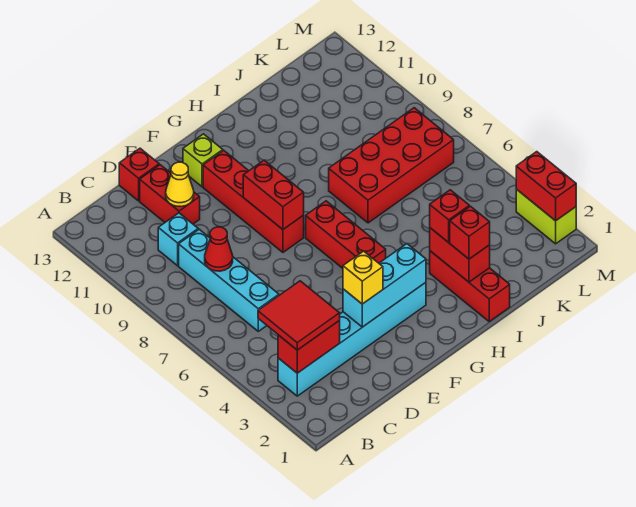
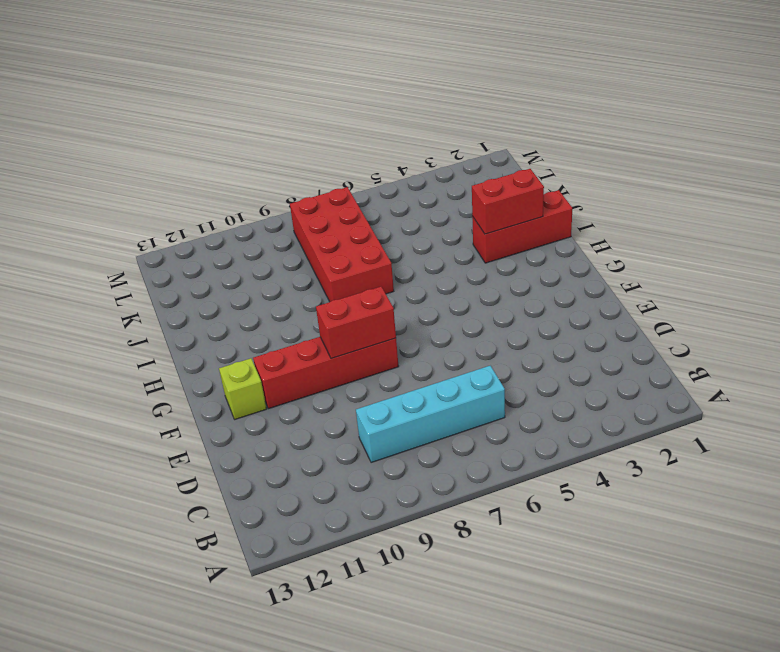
none -> cyan brick B3:G3 level 1
none -> cyan brick C10 level 1
none -> red brick D11:D12 level 1

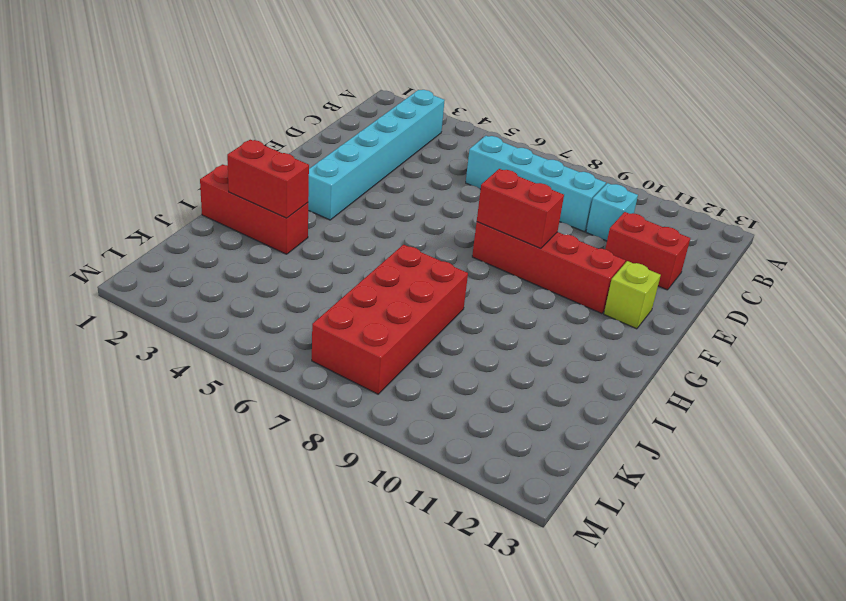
none -> red brick D13 level 1
none -> red brick G5:G7 level 1
none -> lime brick M2:M3 level 1

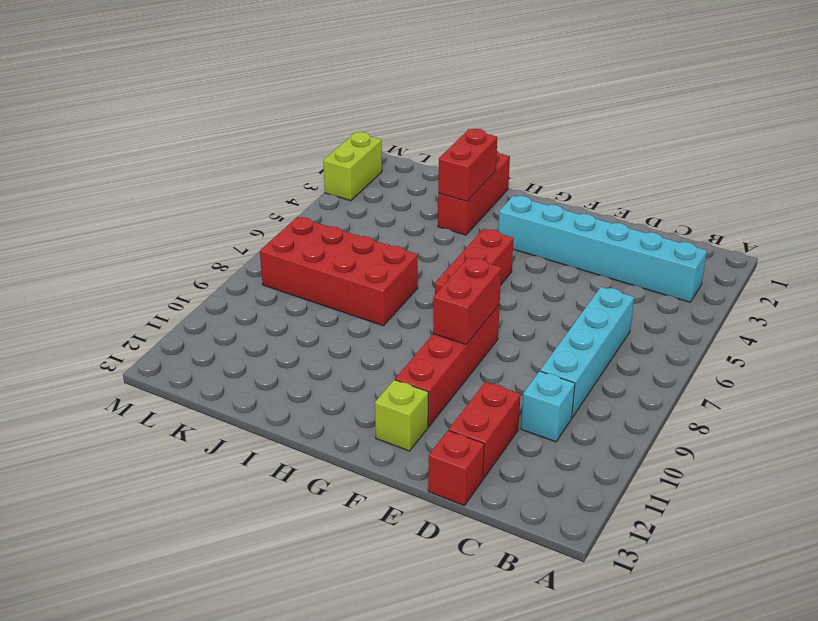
none -> red brick B3:C3 level 2
none -> red cone C8 level 2
none -> yellow cone D11 level 2

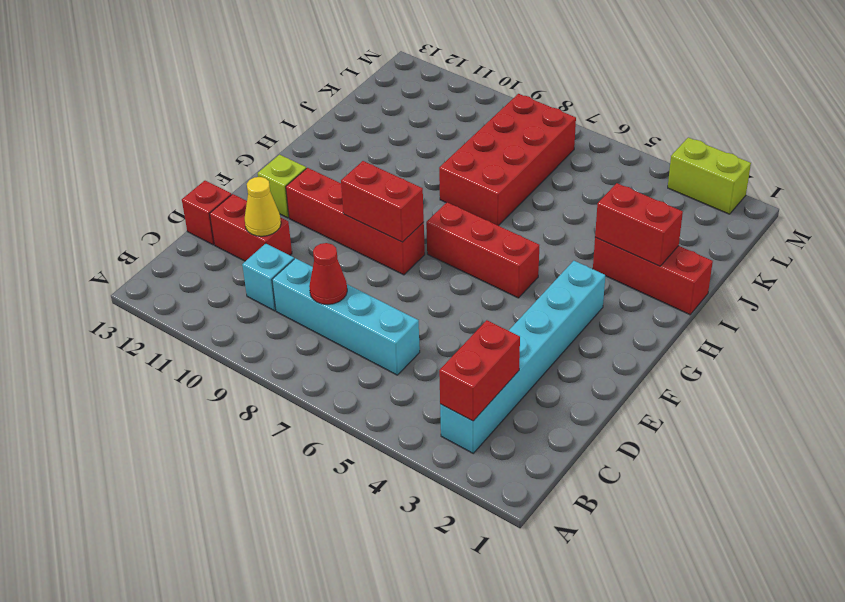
none -> cyan brick E3:G3 level 2
none -> red brick M2:M3 level 2
none -> red tile B3:C4 level 3

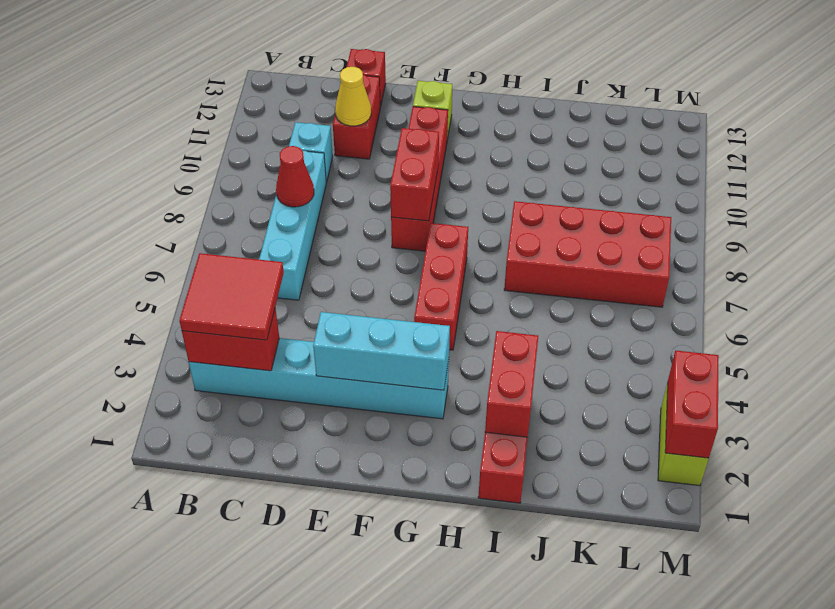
none -> yellow brick E3 level 3
none -> red brick I2 level 3
none -> red brick I3 level 3

